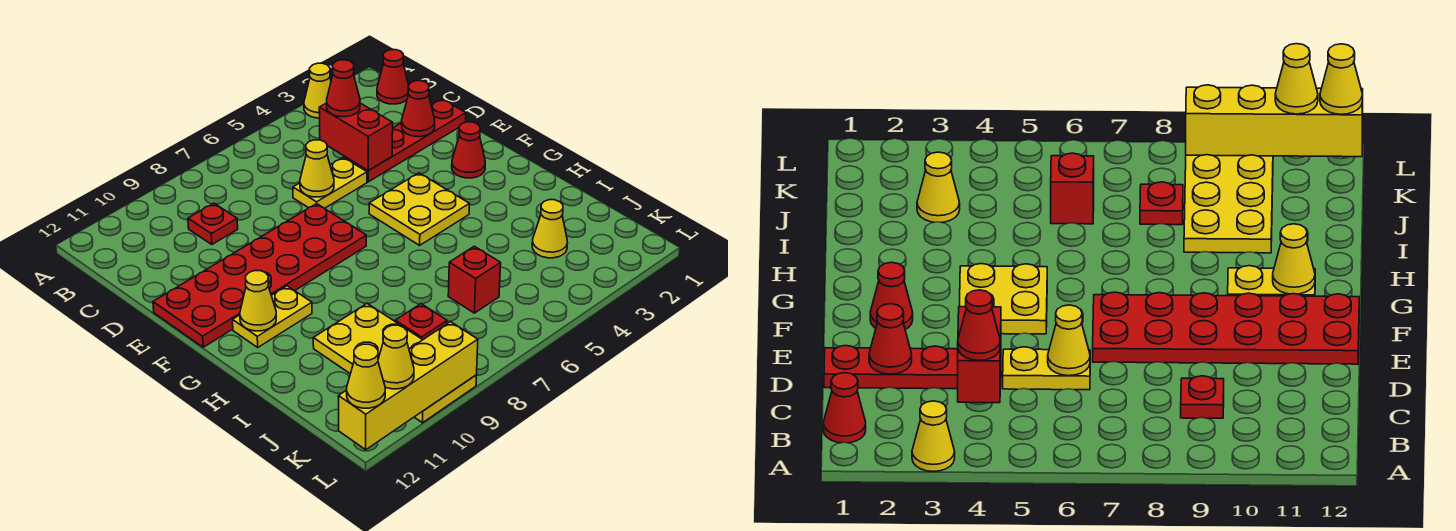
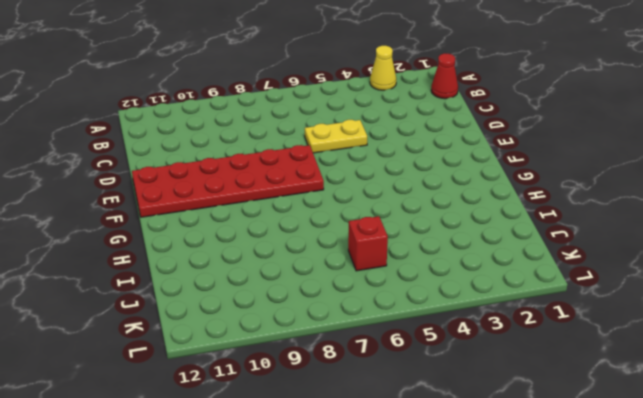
none -> red plate C9 level 1
none -> red plate D1:D4 level 1
none -> red cone F2 level 1

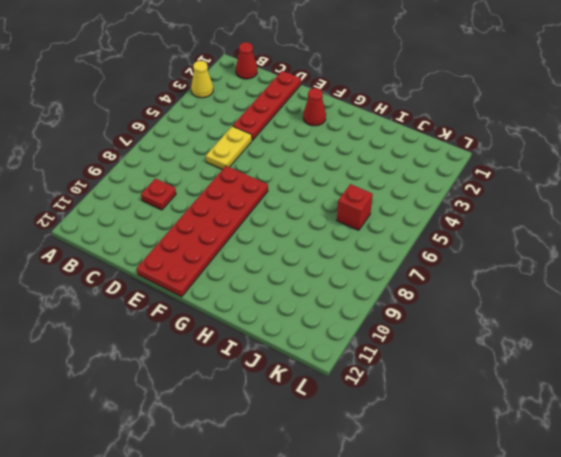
none -> yellow plate F4:G5 level 1
none -> yellow plate G10:G11 level 1
none -> yellow plate I9:L10 level 1

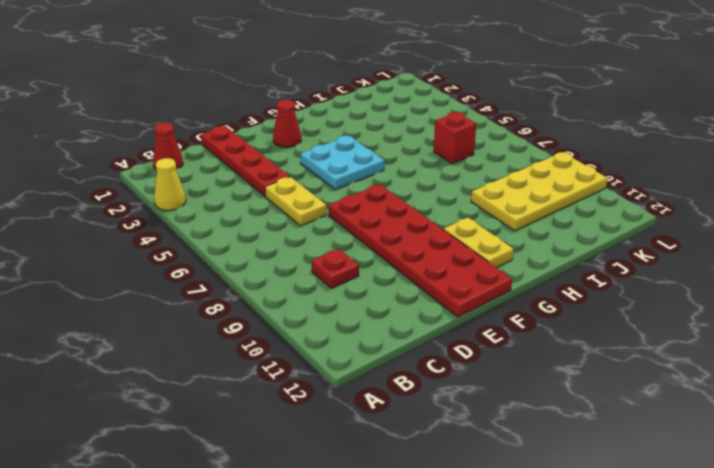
cyan plate F4:G5 level 1 -> yellow plate F4:G5 level 1
none -> yellow cone J3 level 1
none -> red plate J8 level 1
none -> red brick C4:D4 level 2

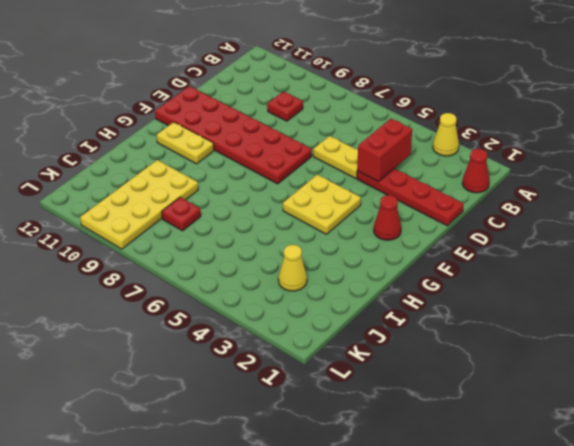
none -> red brick J6 level 1
none -> red cone D2 level 2
none -> yellow cone D6 level 2

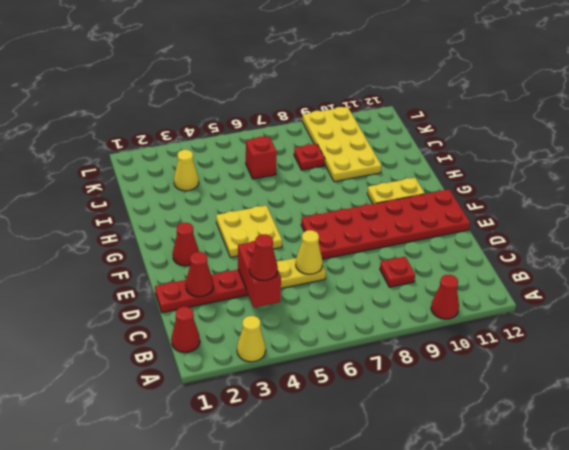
red cone A10 level 1 -> none
none -> yellow cone G11 level 2
none -> yellow brick L9:L12 level 2
none -> yellow cone L11 level 3

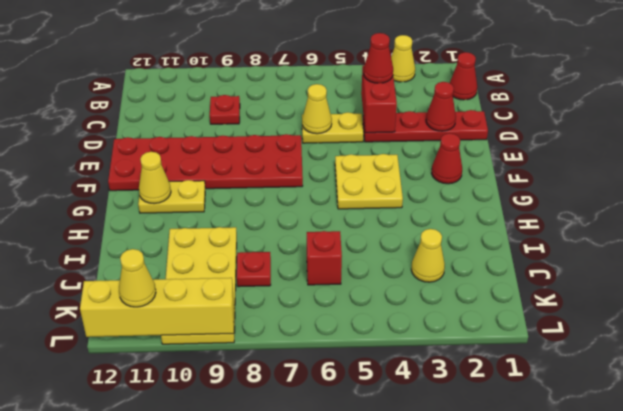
none -> yellow cone L12 level 3

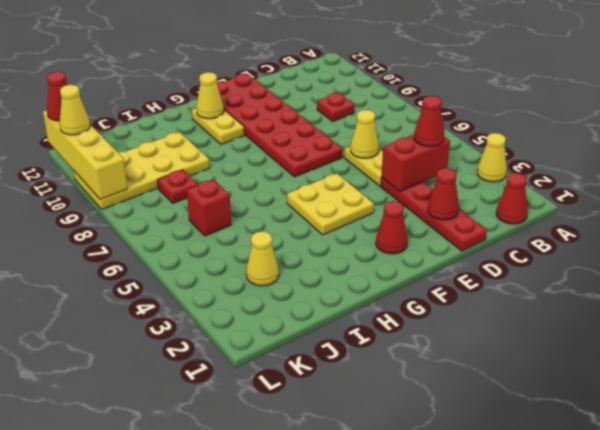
red cone L12 level 3 -> yellow cone L12 level 3

